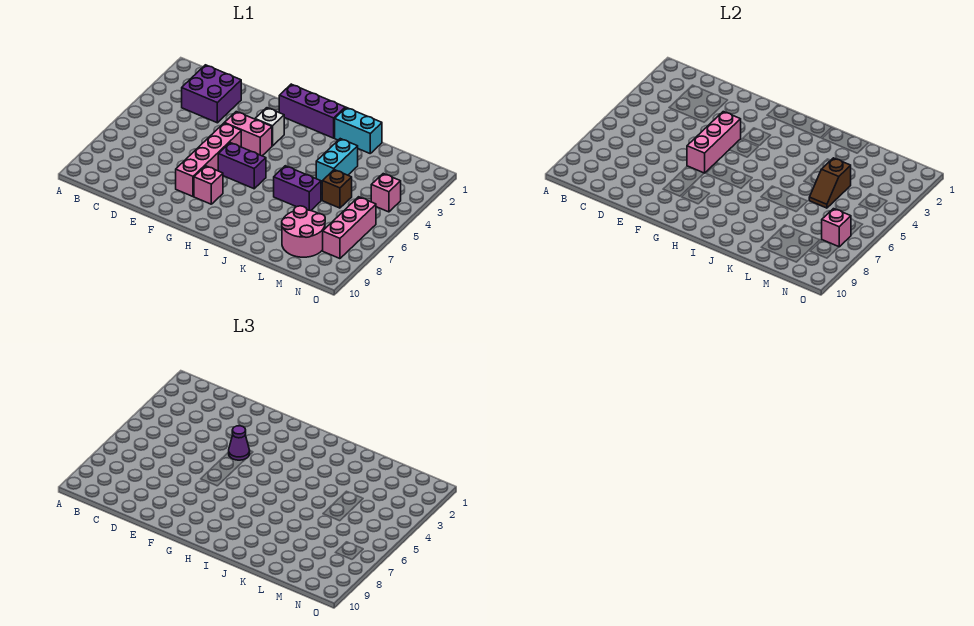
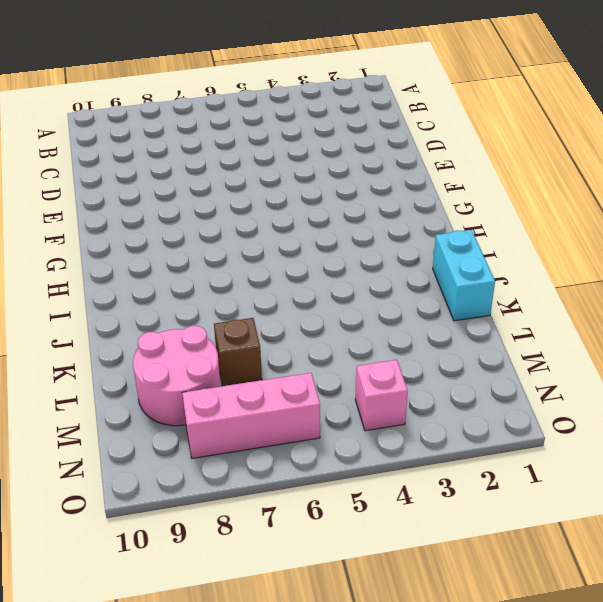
brown brick L7 level 1 -> brown brick L5 level 1
none -> purple brick C2:D3 level 1
none -> pink brick F4:G4 level 1
none -> pink brick F5:F8 level 1

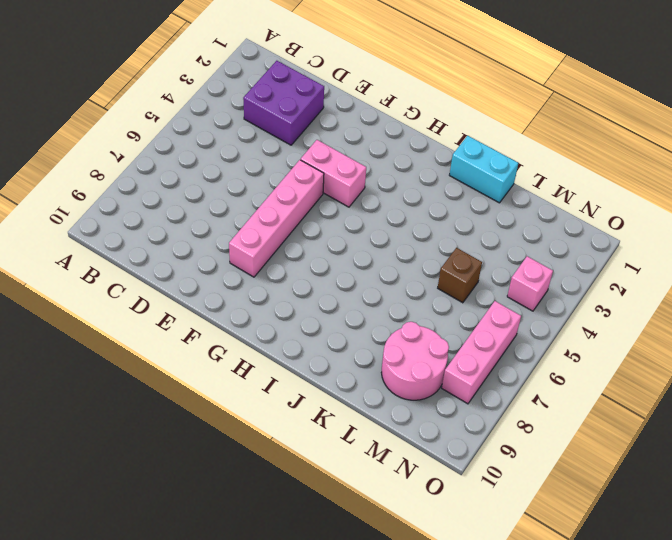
none -> purple brick G1:I1 level 1
none -> white brick G3 level 1
none -> purple brick G6:H6 level 1

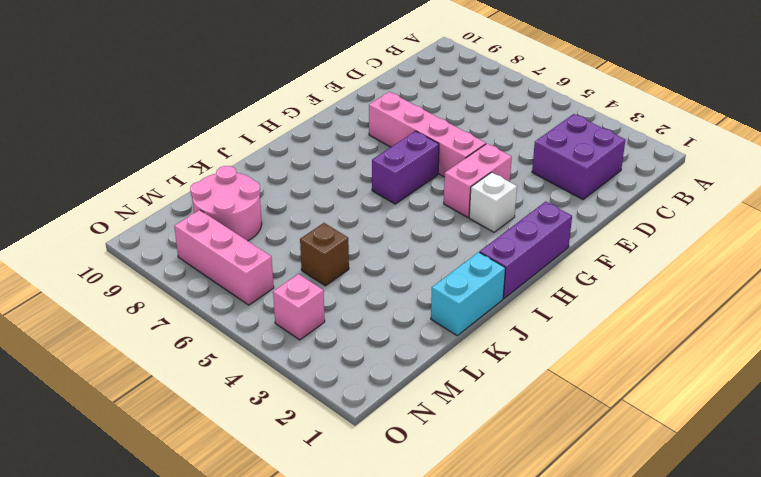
none -> pink brick G8 level 1
none -> purple brick J6:K6 level 1
none -> cyan brick K3:K4 level 1

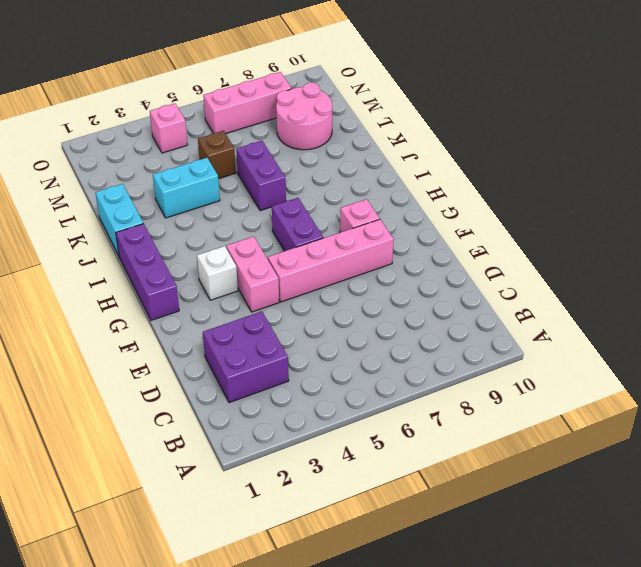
none -> pink brick F4:F6 level 2
none -> brown slope L4:L5 level 2 top 4
none -> pink brick N7 level 2

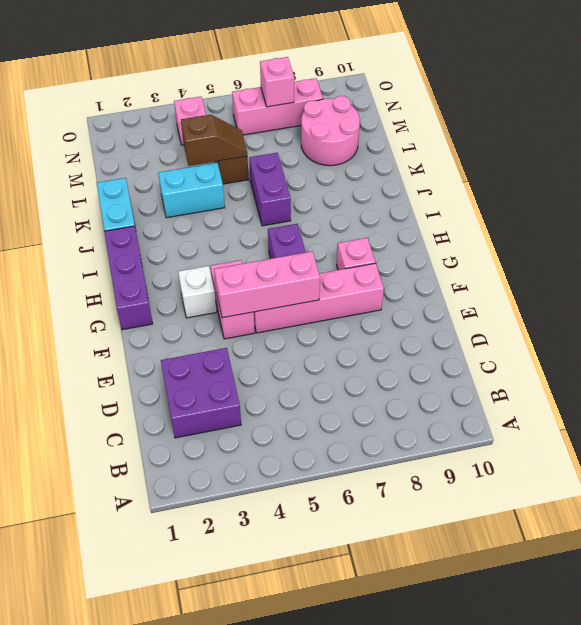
none -> purple cone F4 level 3

